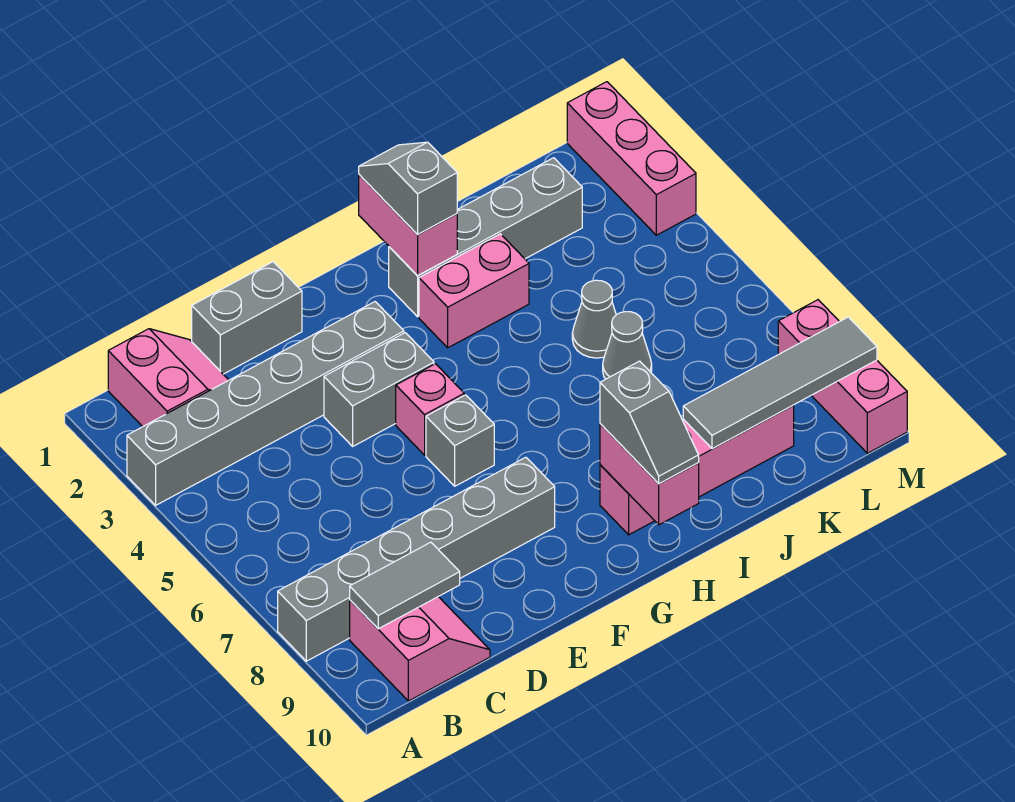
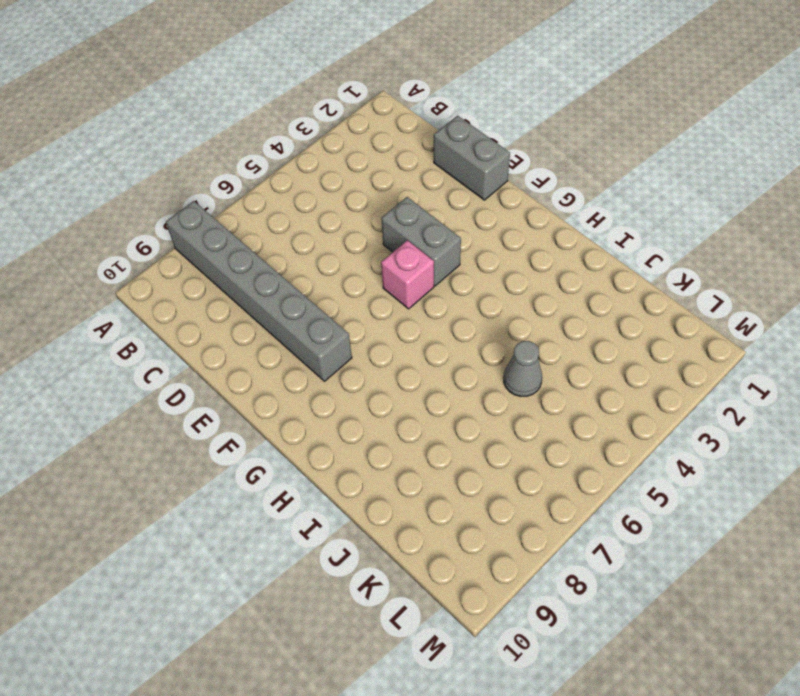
none -> grey brick A3:F3 level 1
none -> pink slope B1:C2 level 1 top B
none -> pink slope B9:C10 level 1 top B

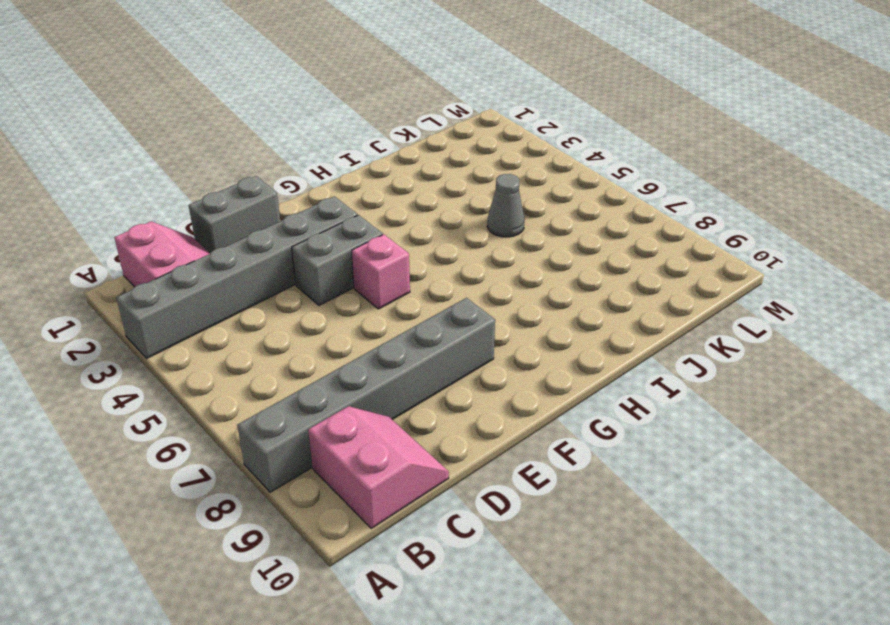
none -> grey brick F6 level 1
none -> grey brick H2:K2 level 1
none -> pink brick H3:I3 level 1

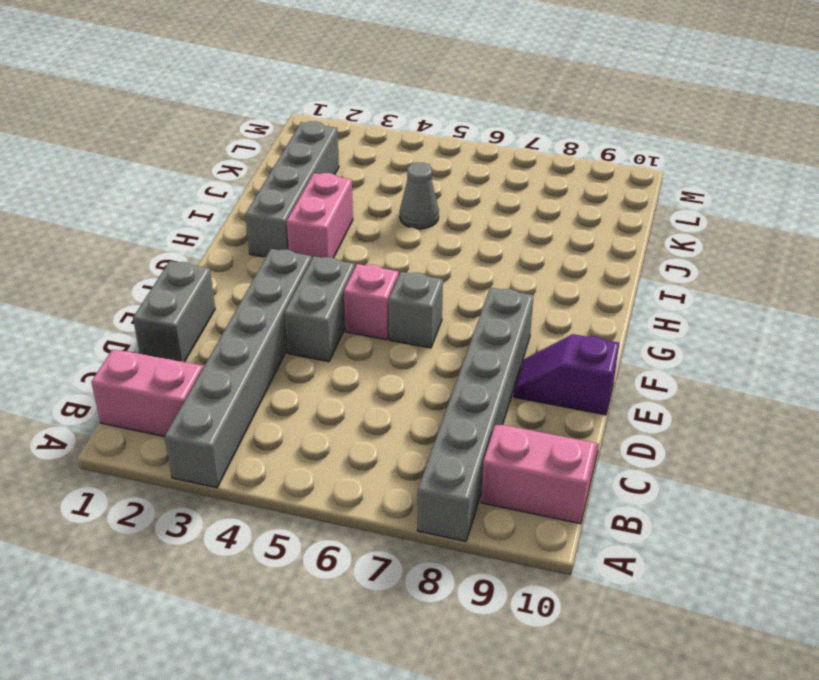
purple slope E9:E10 level 1 top 10 -> none
none -> pink brick H9:K9 level 1
none -> grey cone J6 level 1
none -> pink brick M1:M3 level 1

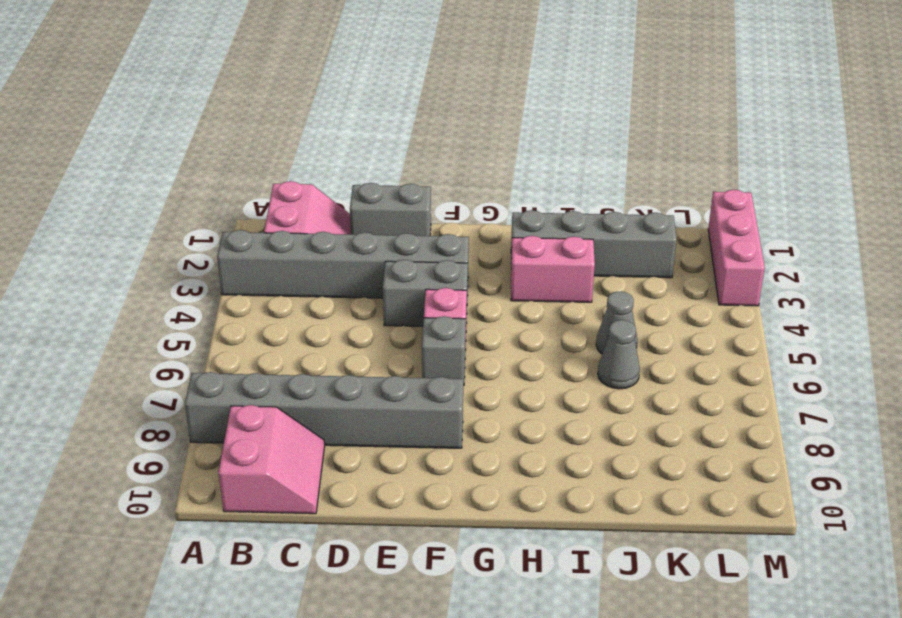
none -> pink brick H9:K9 level 1
none -> pink brick M8:M10 level 1
none -> grey tile B9:C9 level 2

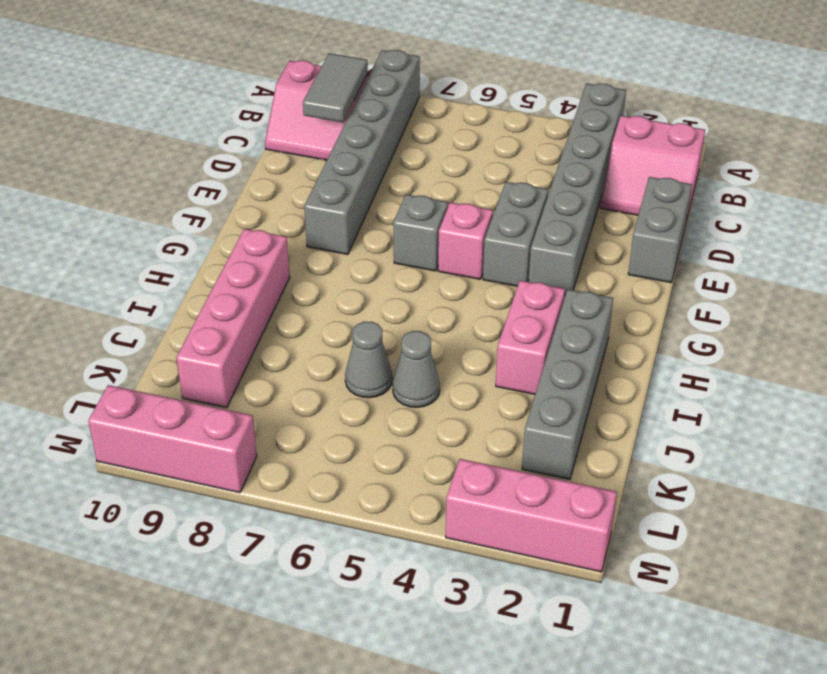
none -> pink brick H1:H2 level 2
none -> pink brick H9:H10 level 2
none -> grey tile J9:M9 level 2

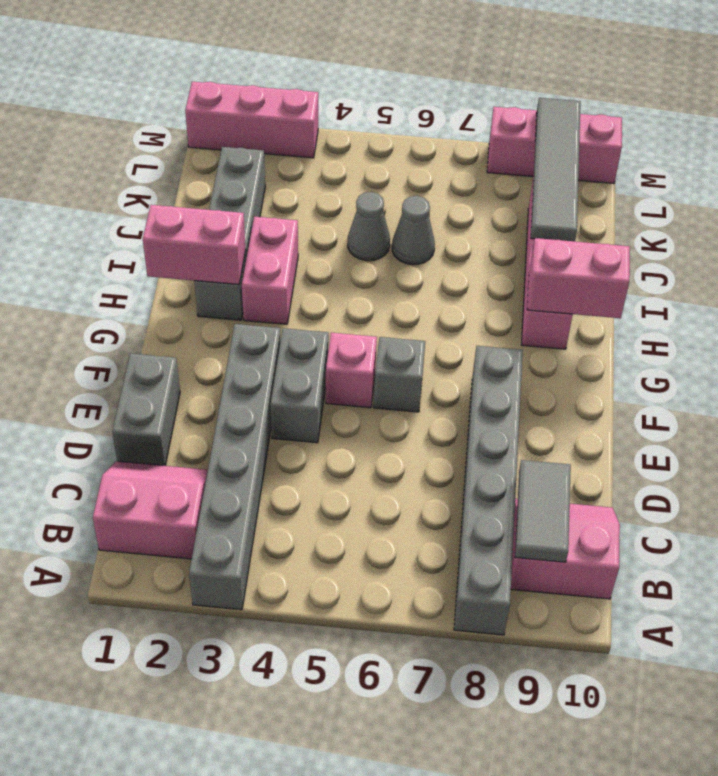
none -> grey slope H1:H2 level 3 top 2
none -> grey slope H9:H10 level 3 top 9

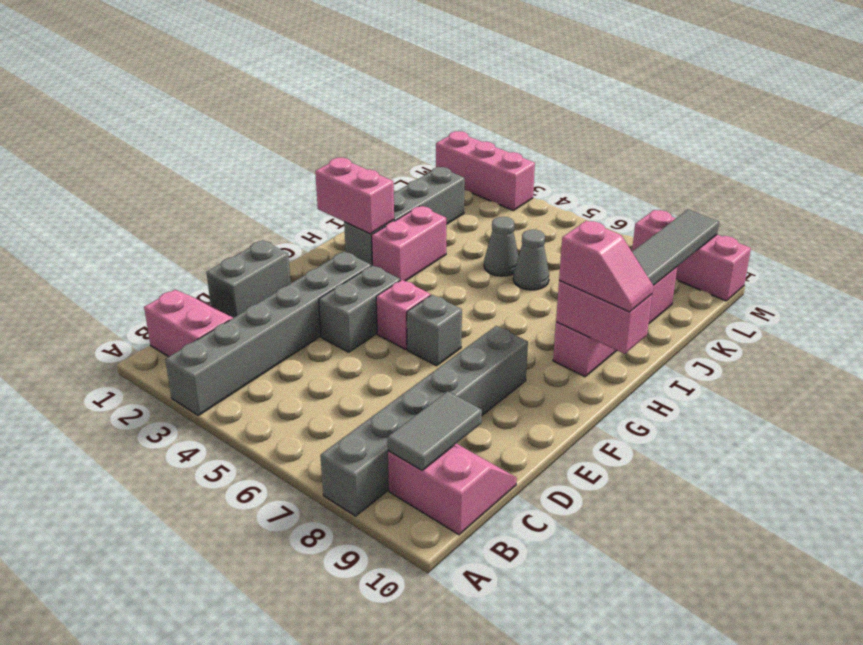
pink slope H9:H10 level 3 top 9 -> grey slope H9:H10 level 3 top 9
none -> grey slope H1:H2 level 3 top 2

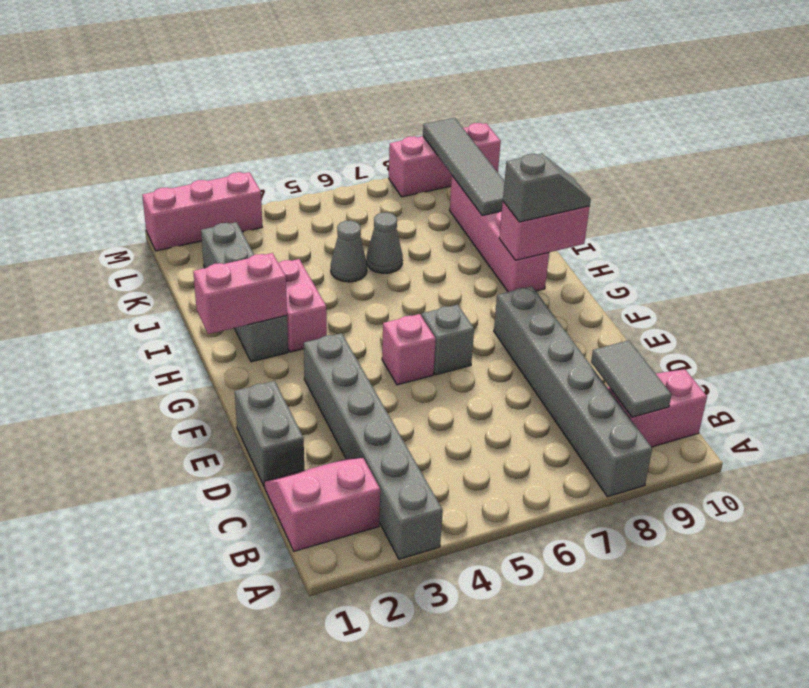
none -> grey brick E4:F4 level 1
none -> grey slope H1:H2 level 3 top 2

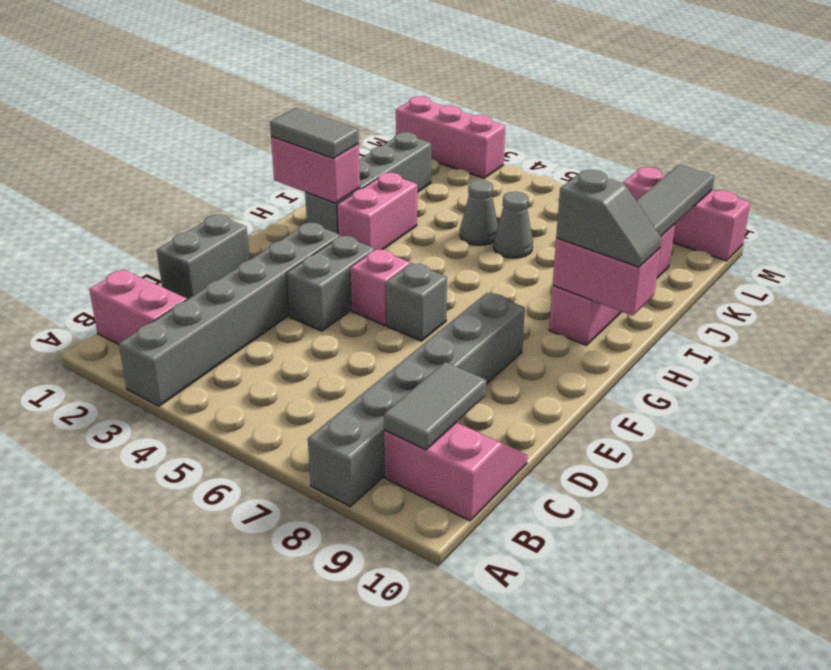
grey tile H1:H2 level 3 -> grey slope H1:H2 level 3 top 2

